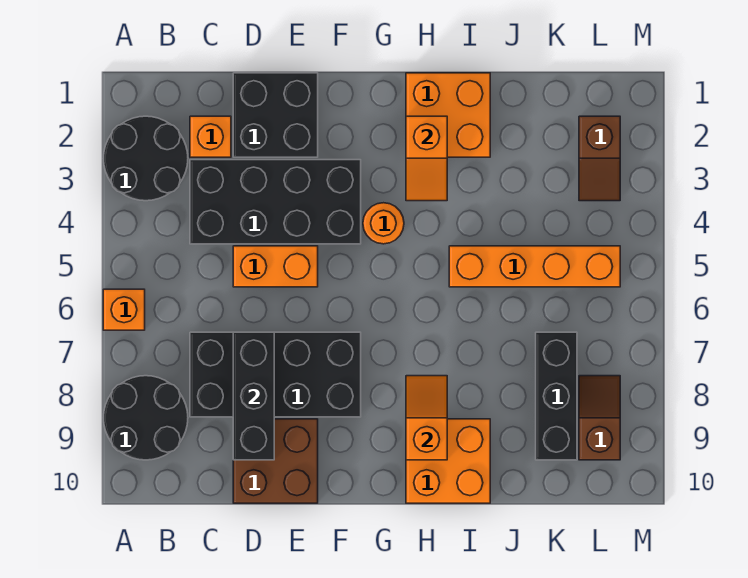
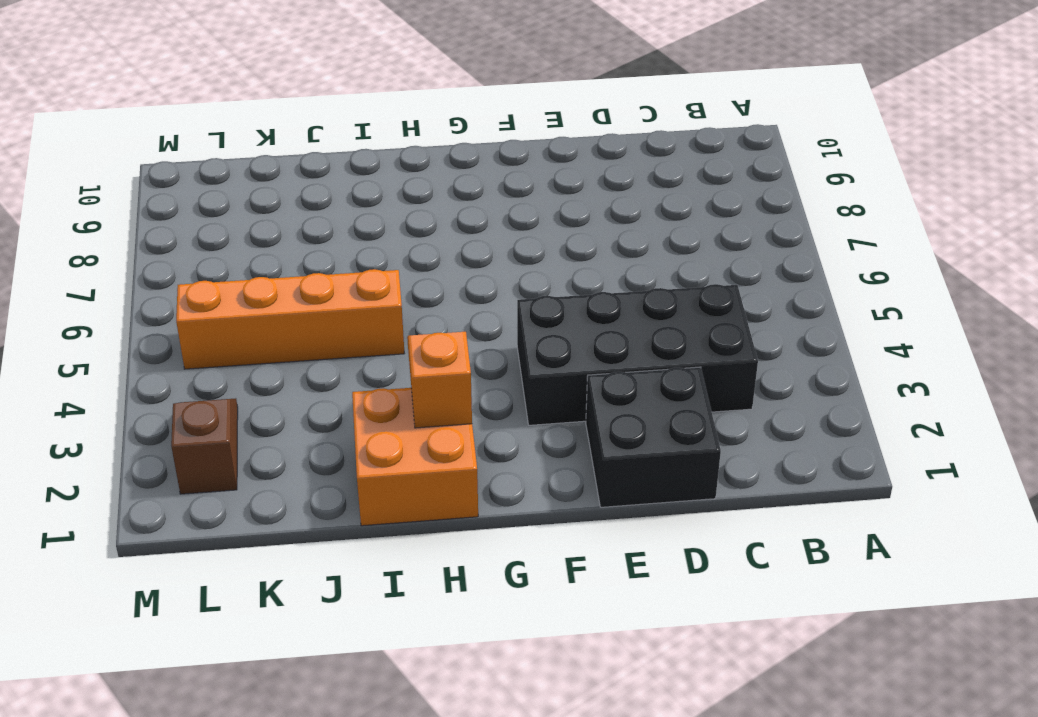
none -> black round brick A2:B3 level 1
none -> orange brick A6 level 1
none -> black round brick A8:B9 level 1

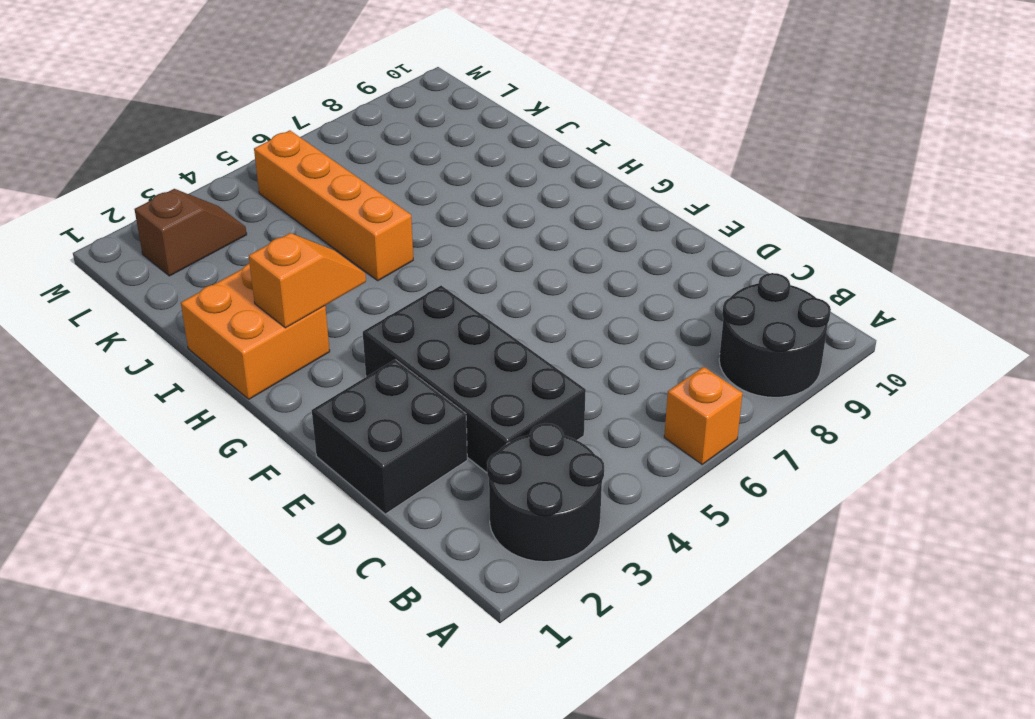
none -> orange brick C2 level 1
none -> black brick C7:F8 level 1
none -> orange brick D5:E5 level 1

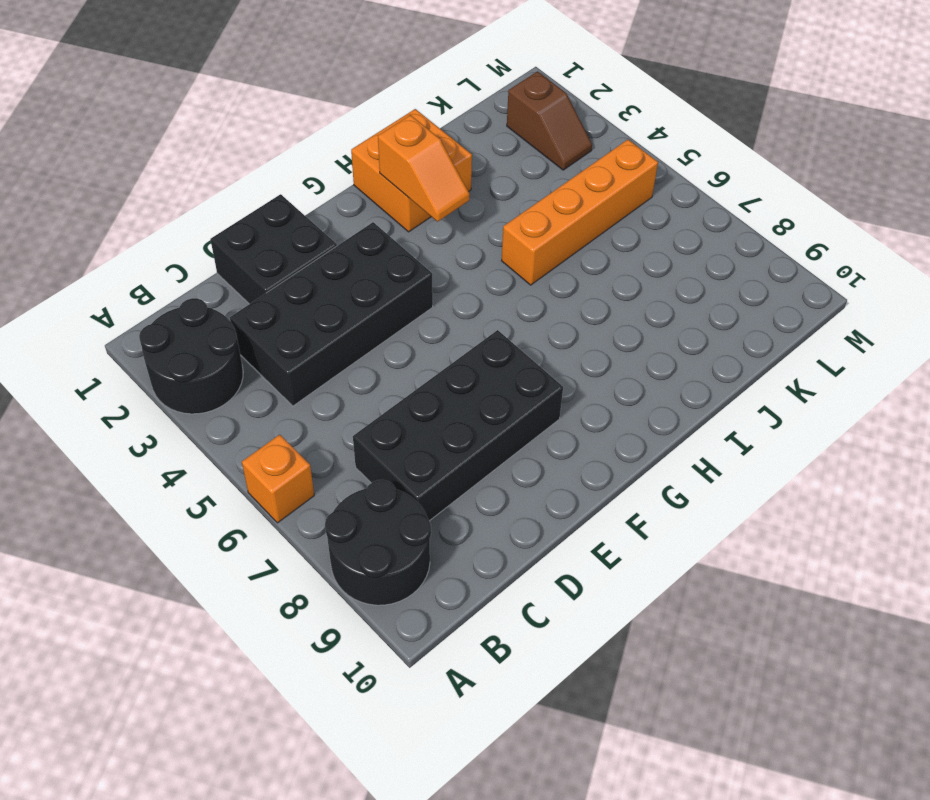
none -> orange brick C2 level 1
none -> orange brick D5:E5 level 1
none -> brown brick D9:E10 level 1

